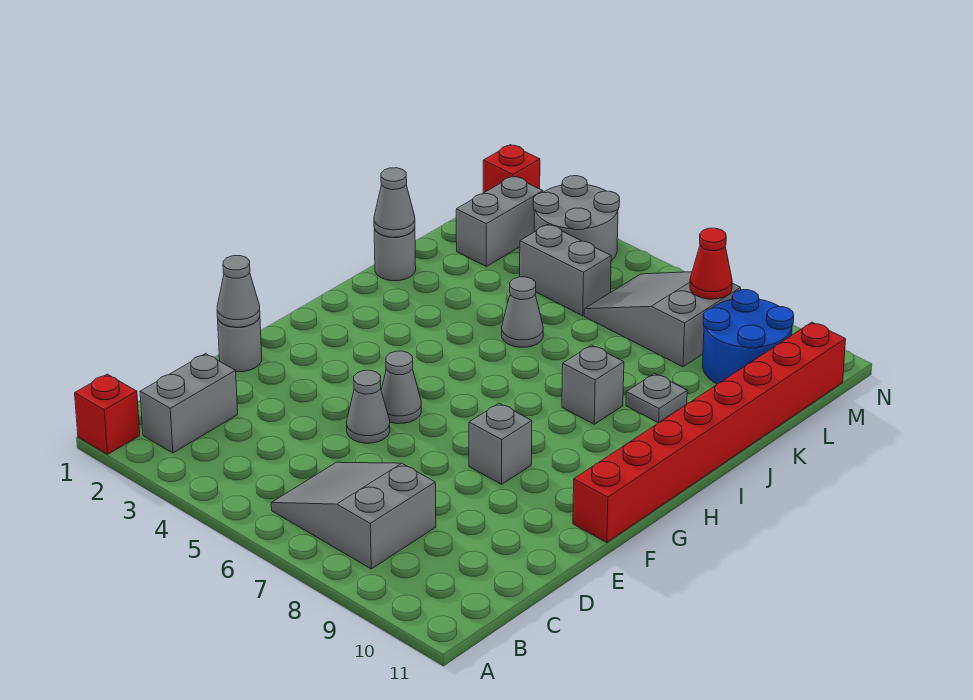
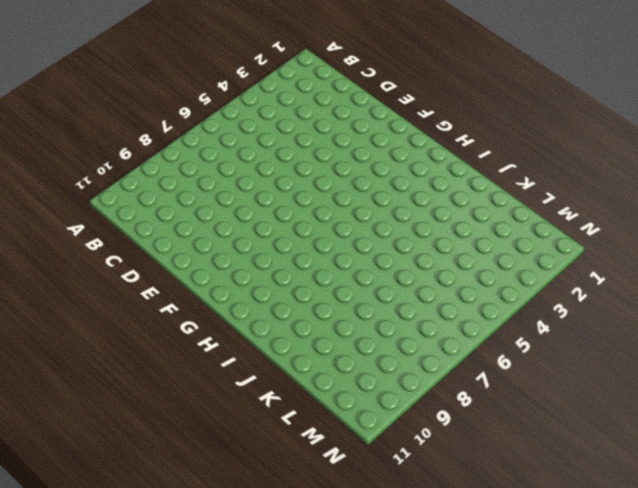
none -> red brick A1 level 1
none -> grey brick B2:C2 level 1
none -> grey slope B6:C8 level 1 top 8

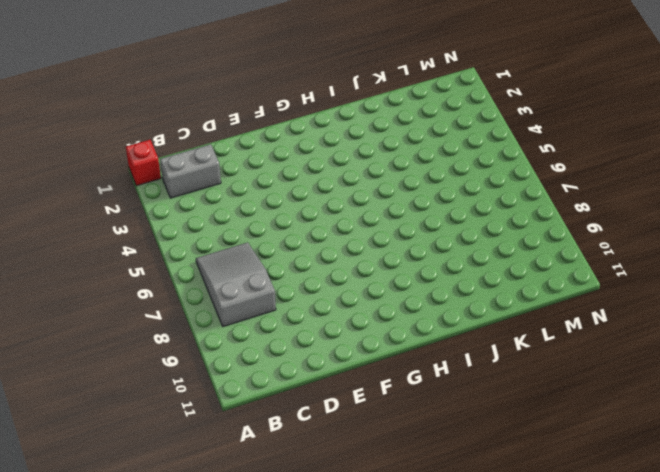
none -> grey round brick E1 level 1
none -> grey cone E5 level 1
none -> grey cone F5 level 1

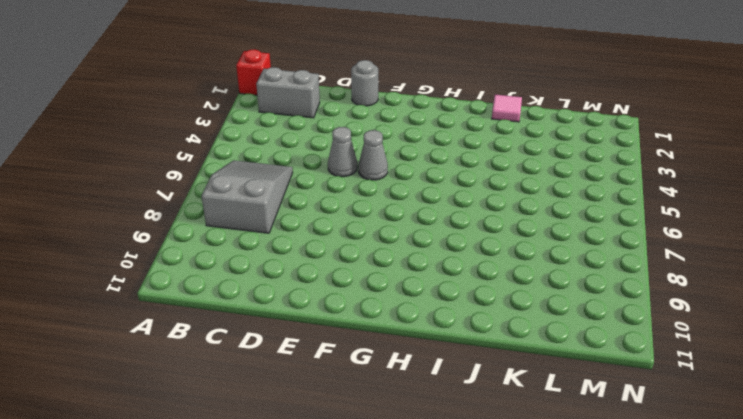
pink tile J1 level 1 -> grey round brick J1 level 1
none -> grey brick F8 level 1
none -> red brick F11:M11 level 1
none -> grey brick I8 level 1

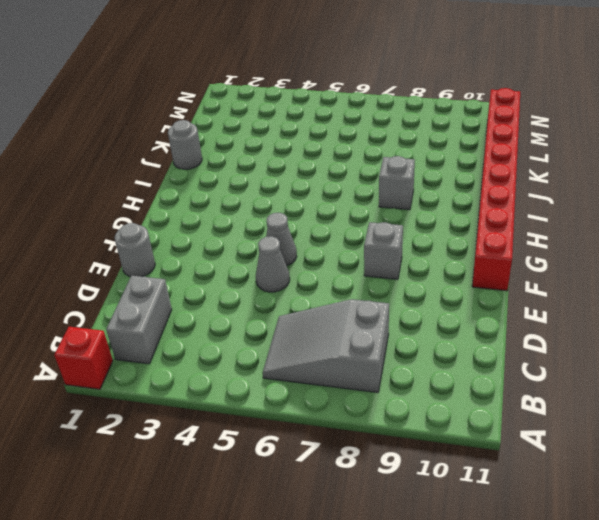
none -> grey cone J5 level 1
none -> grey plate J9 level 1
none -> grey brick L2:M2 level 1

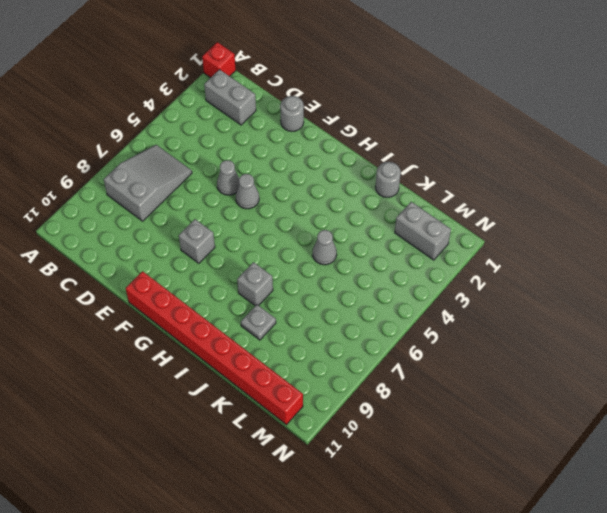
none -> grey brick L4:L5 level 1
none -> grey slope L6:M8 level 1 top 8
none -> blue round brick L9:M10 level 1

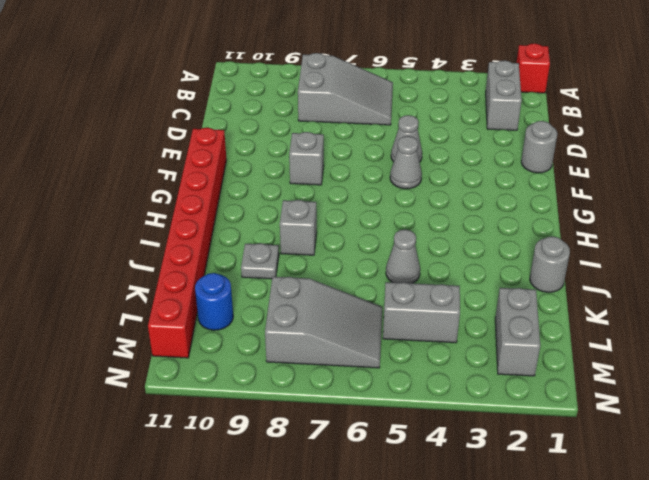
blue round brick L10 level 1 -> blue round brick L9:M10 level 1
none -> grey round brick M3:N4 level 1
none -> red brick N1 level 1
none -> grey cone E1 level 2

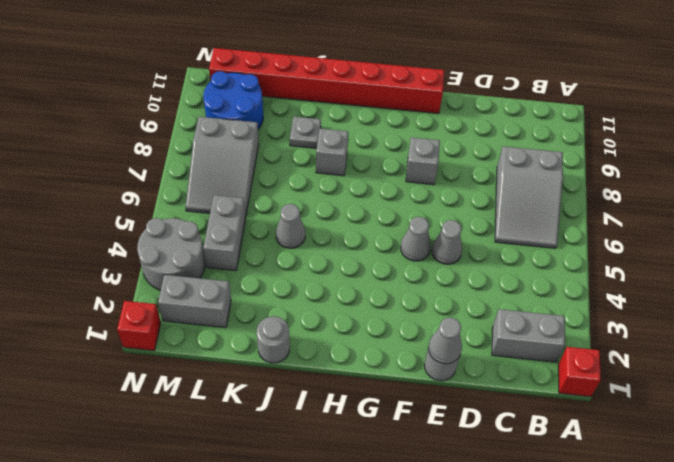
none -> grey cone J1 level 2
none -> red cone M8 level 2

